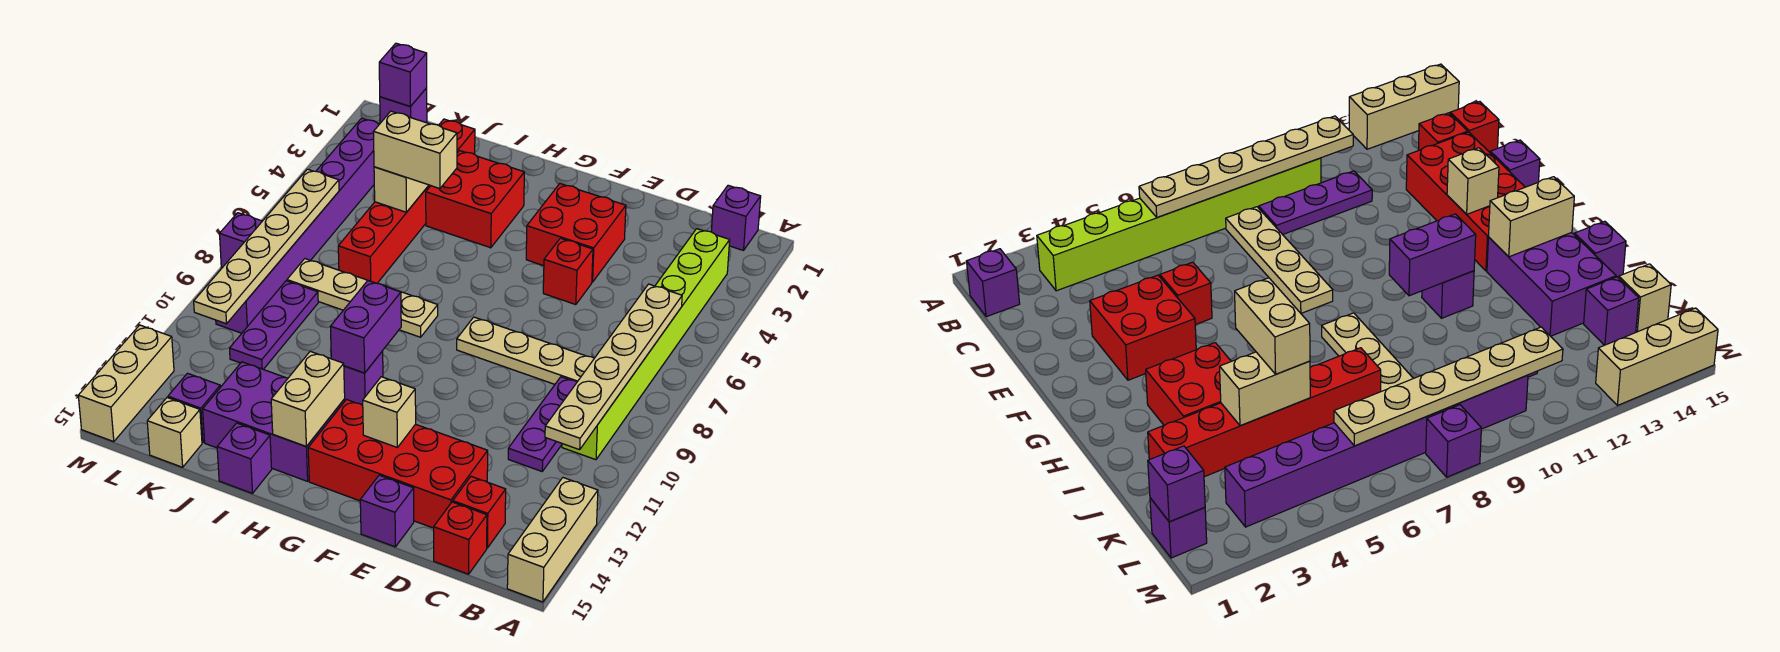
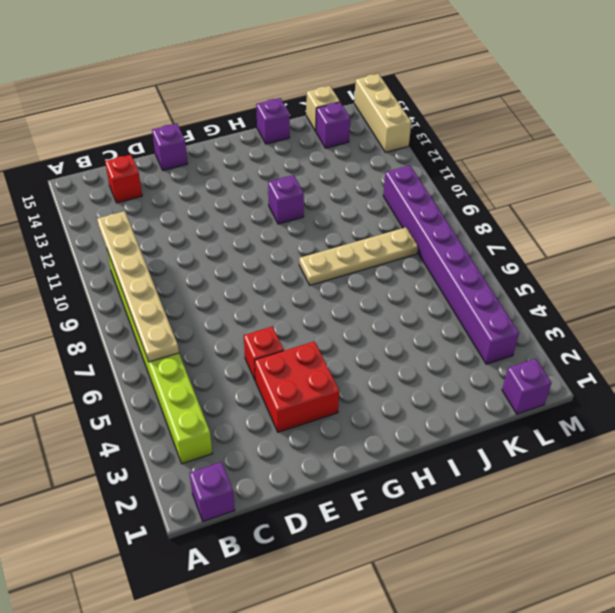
none -> tan brick A13:A15 level 1
none -> tan plate C8:F8 level 1
none -> purple plate C9:C11 level 1
none -> red brick C15 level 1

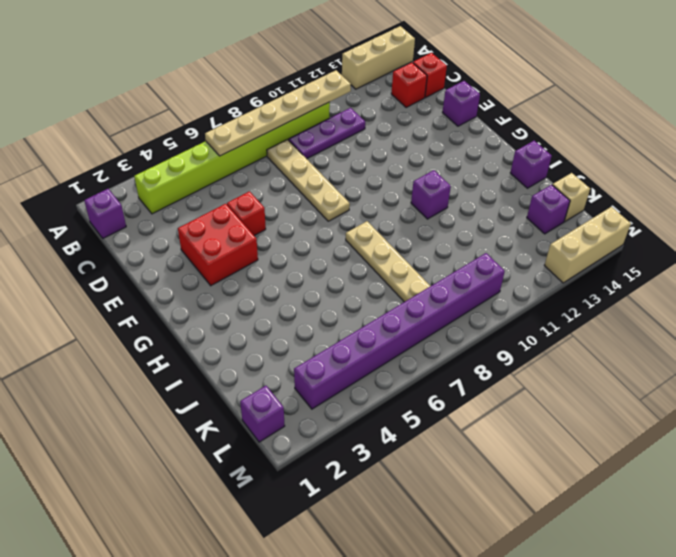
none -> red brick D13:G14 level 1
none -> red brick H3:I4 level 1
none -> purple brick H13:J14 level 1
none -> red brick J2:J7 level 1

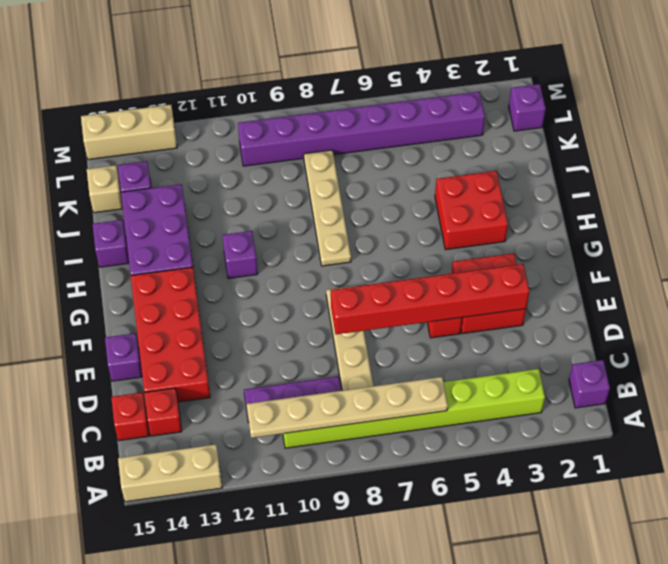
red brick E3:E8 level 2 -> red brick J2:J7 level 1
none -> purple plate K9:K11 level 1
none -> purple brick M8 level 1
none -> tan brick F13 level 2
none -> purple brick H10:H11 level 2

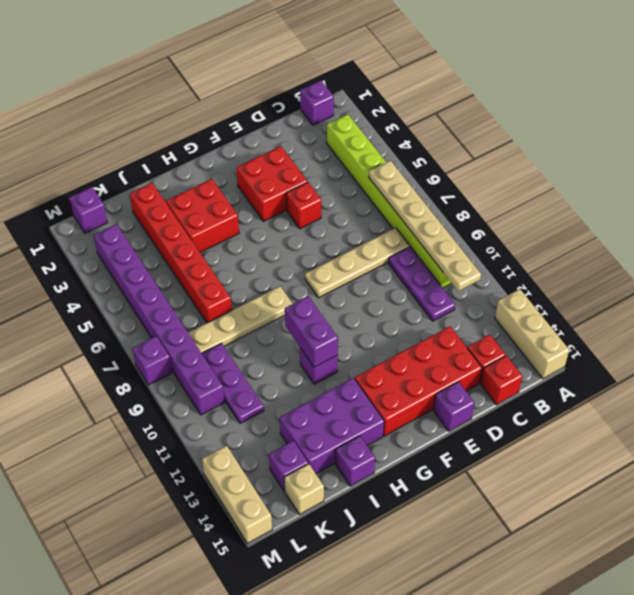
none -> tan brick F13 level 2
none -> tan brick H13:H14 level 2
none -> tan brick J4:J5 level 2
none -> purple brick L1 level 2

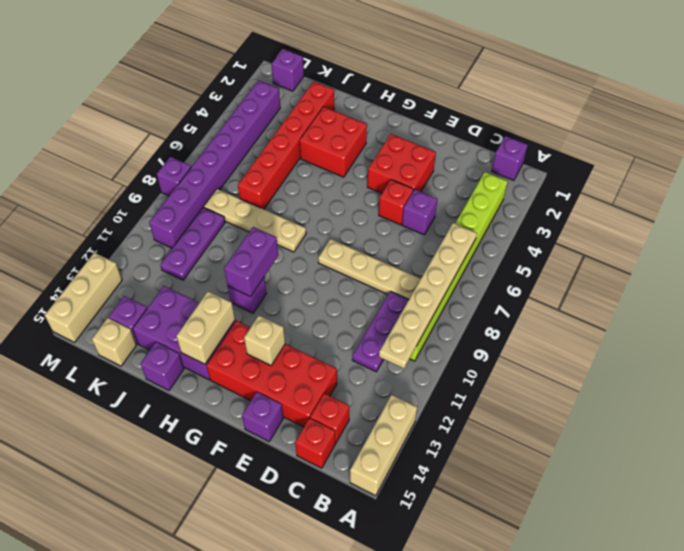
purple brick D5 level 1 -> purple brick L1 level 2
none -> tan brick J4:J5 level 2
none -> tan plate L6:L11 level 2
none -> tan brick I5:J5 level 3

